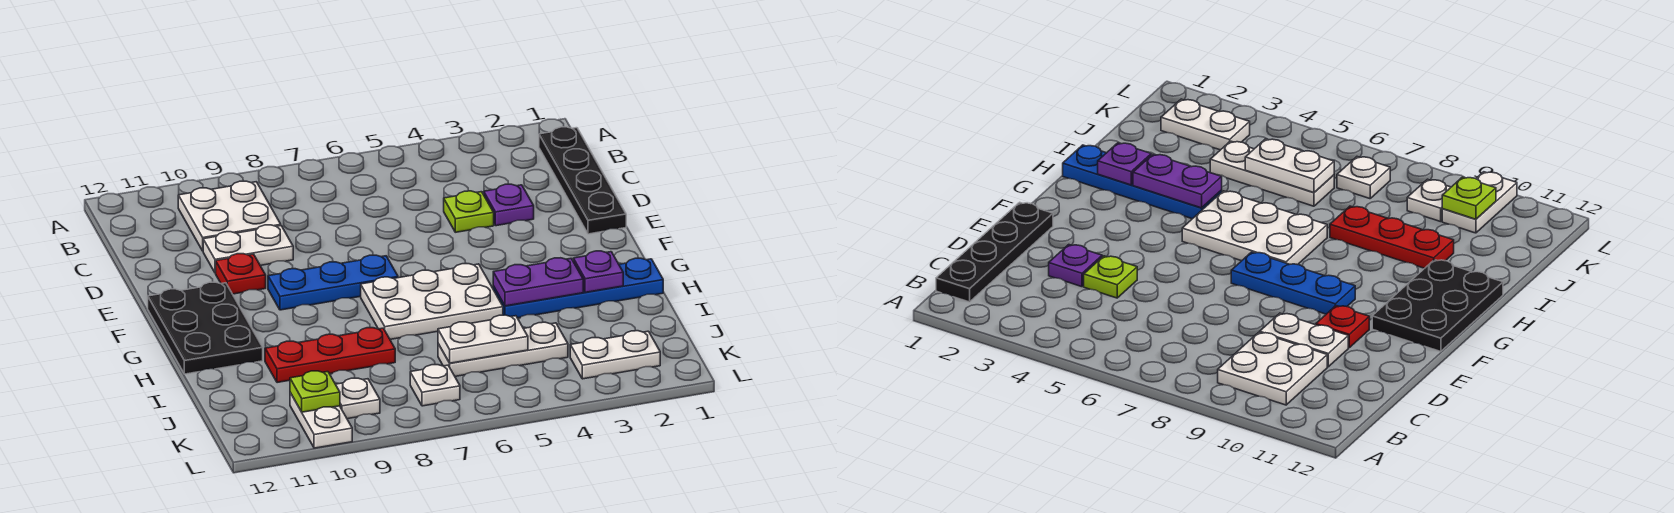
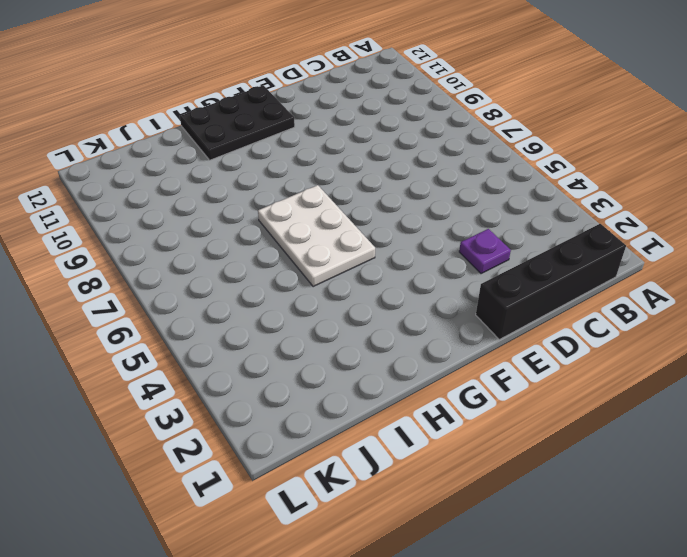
black brick B1:E1 level 1 -> black plate B1:E1 level 1
none -> white plate B9:C10 level 1
none -> lime plate D4 level 1
none -> white plate D9:D10 level 1

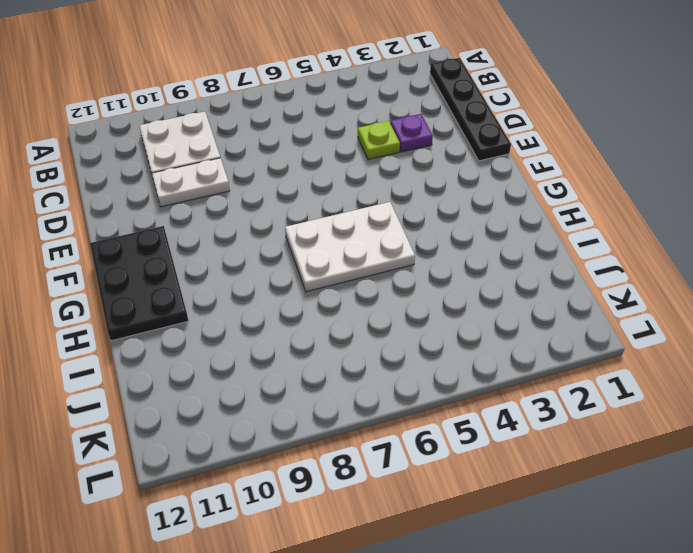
none -> red plate E10 level 1
none -> blue plate F7:F9 level 1
none -> blue plate H1:H4 level 1

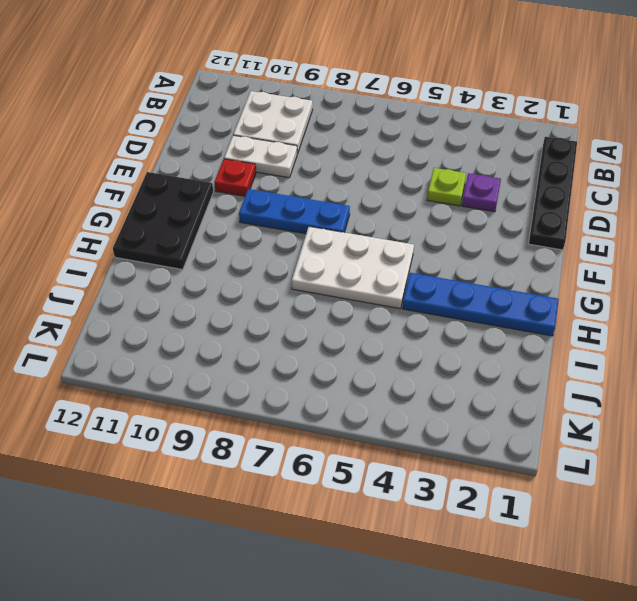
none -> red plate I8:I10 level 1
none -> white plate J4:J6 level 1
none -> white plate K2:K3 level 1

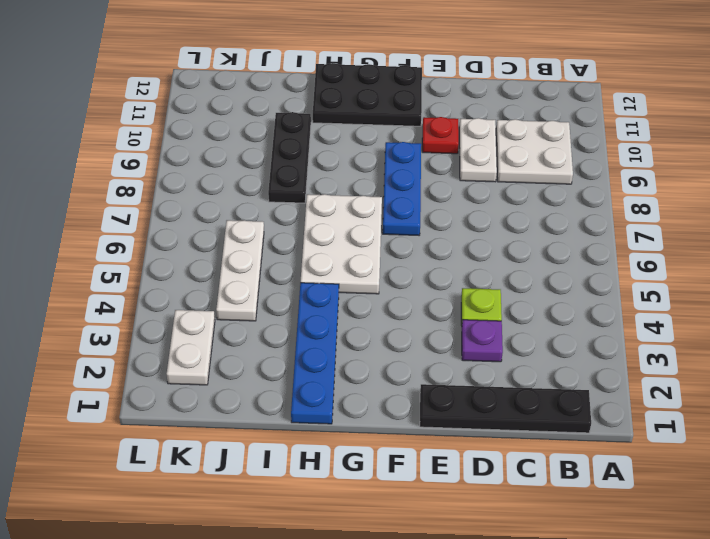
black plate I8:I10 level 1 -> red plate I8:I10 level 1
none -> white plate K7 level 1
none -> white plate K9 level 1
none -> white plate K10:L10 level 1

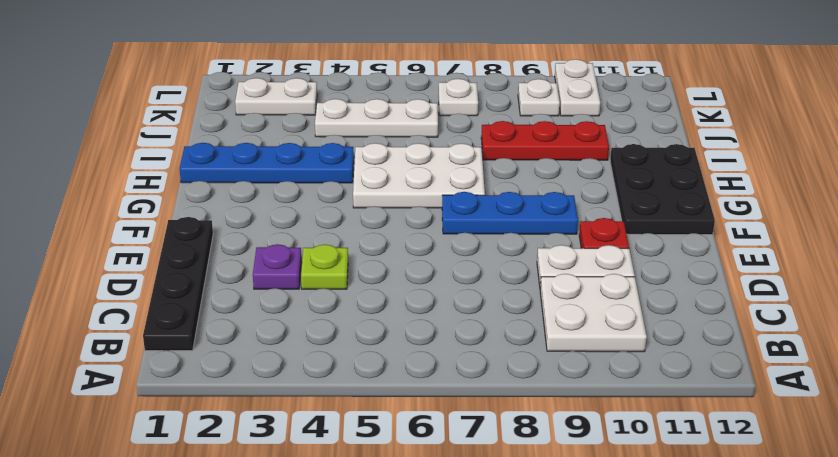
none -> purple plate H2 level 2
none -> purple plate H3:H4 level 2
none -> white plate J5:J6 level 2

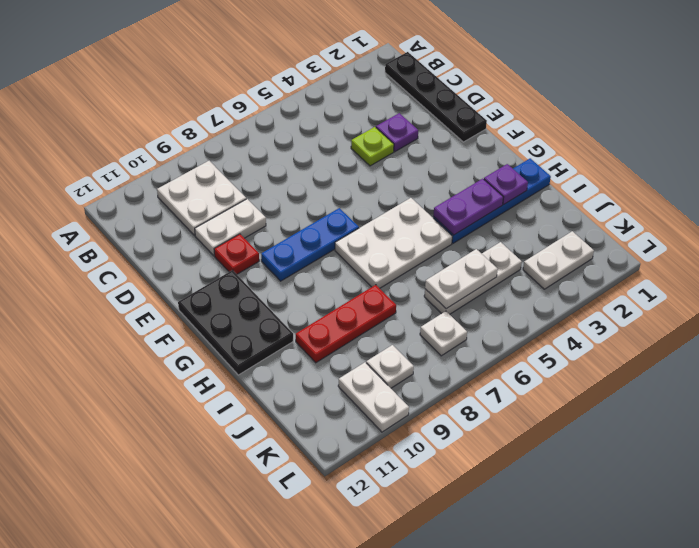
none -> lime plate K10 level 2

